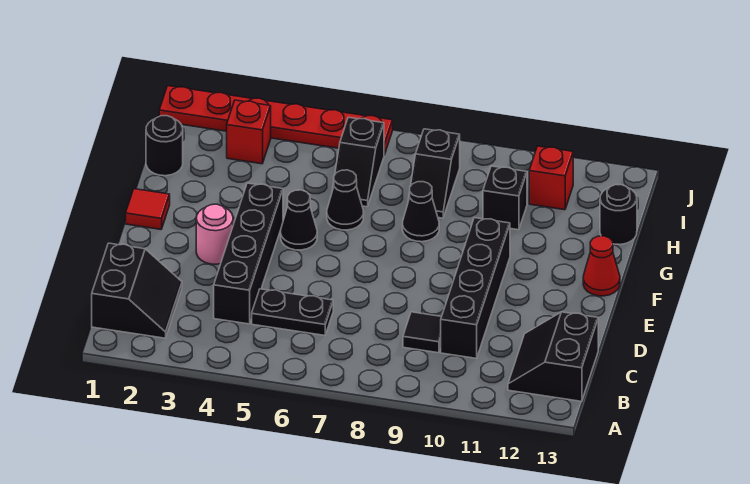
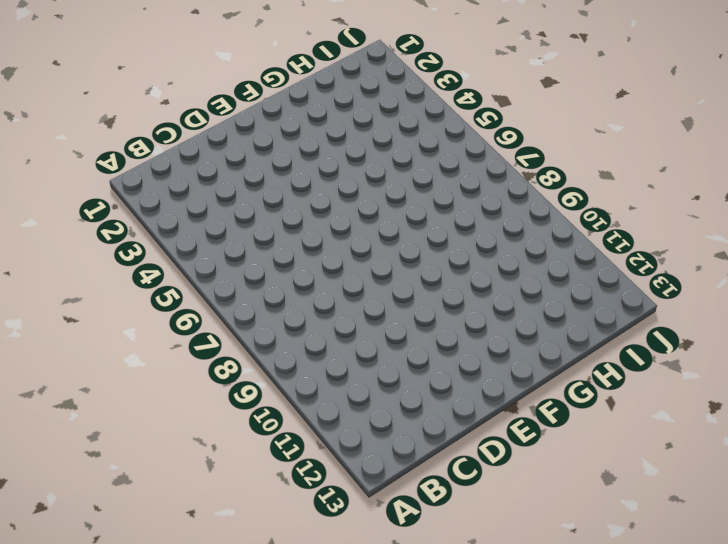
none -> black slope B1:C2 level 1 top 1
none -> black slope B12:C13 level 1 top 13
none -> black brick C4:F4 level 1

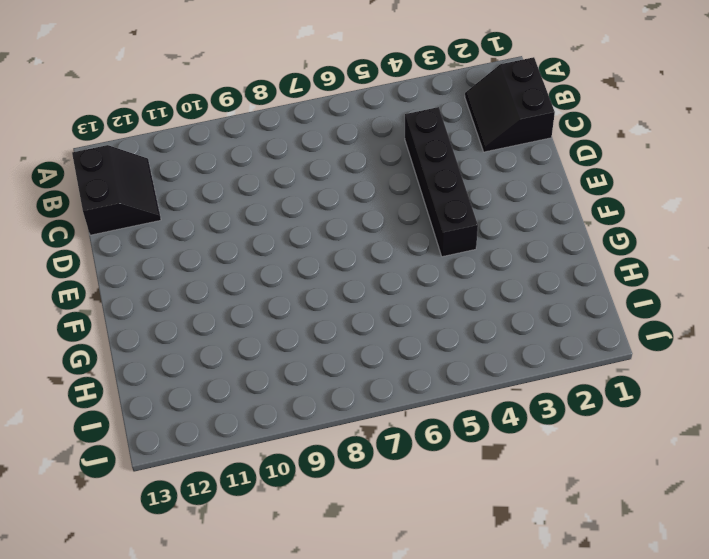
none -> black plate C5:C6 level 1
none -> black tile C9 level 1
none -> black brick C10:F10 level 1

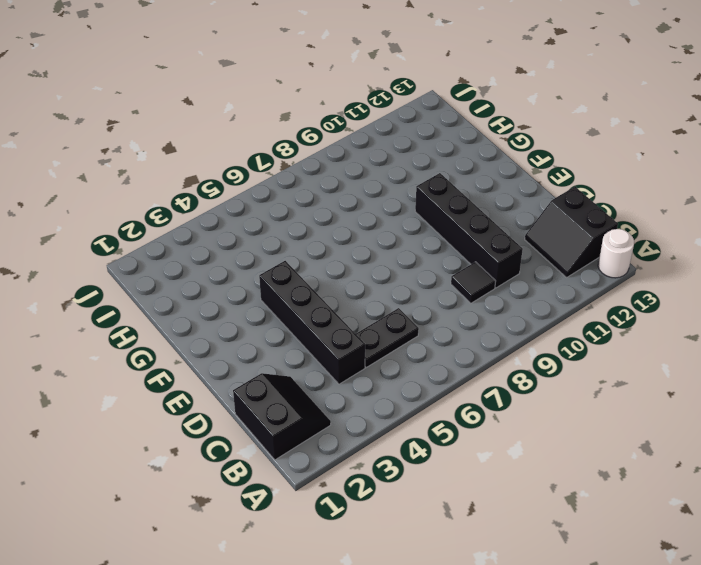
white round brick A13 level 1 -> none
none -> pink round brick E3 level 1
none -> red tile F1 level 1
none -> black cone F5 level 1

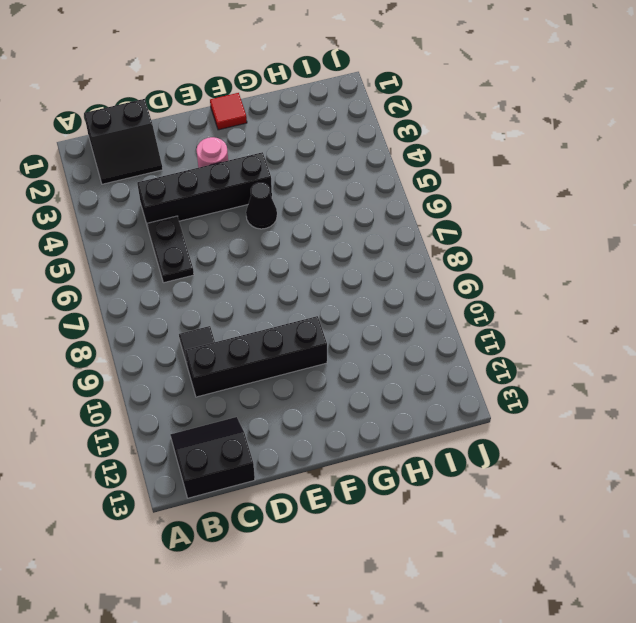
none -> red cone F13 level 1
none -> black cone G6 level 1
none -> black cone G8 level 1

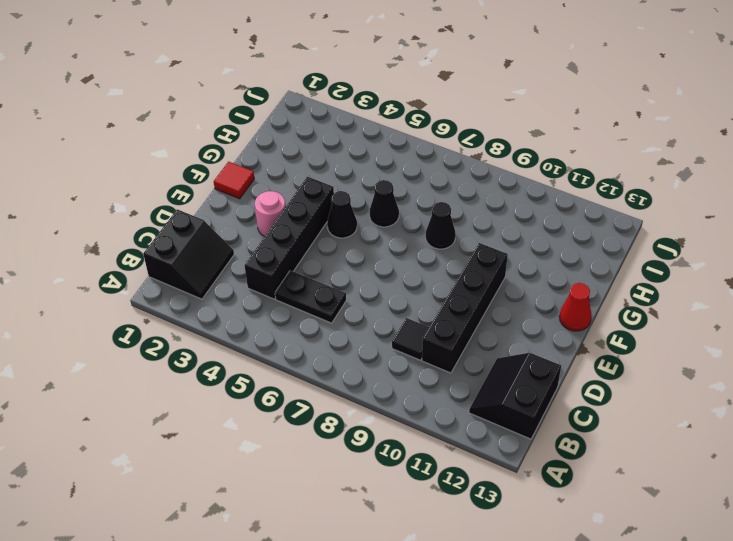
none -> black round brick H1 level 1
none -> black slope H6:I6 level 1 top I
none -> black slope H8:I8 level 1 top I

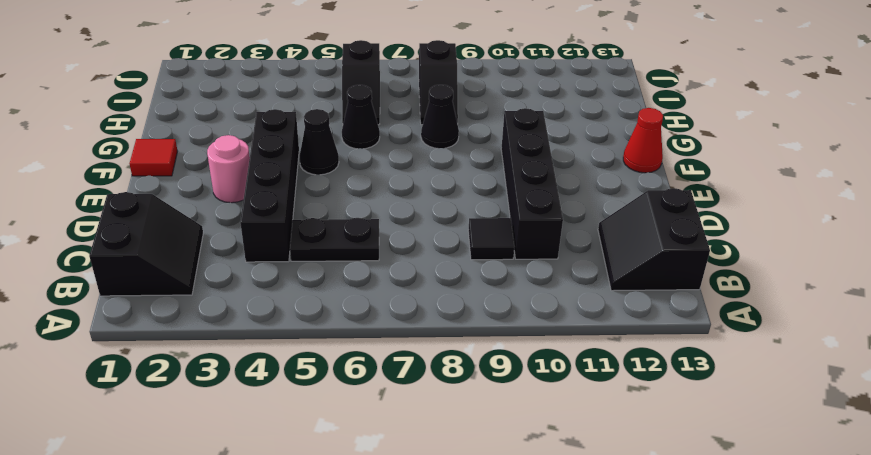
none -> black round brick H1 level 1
none -> black brick H10 level 1
none -> black round brick H13 level 1

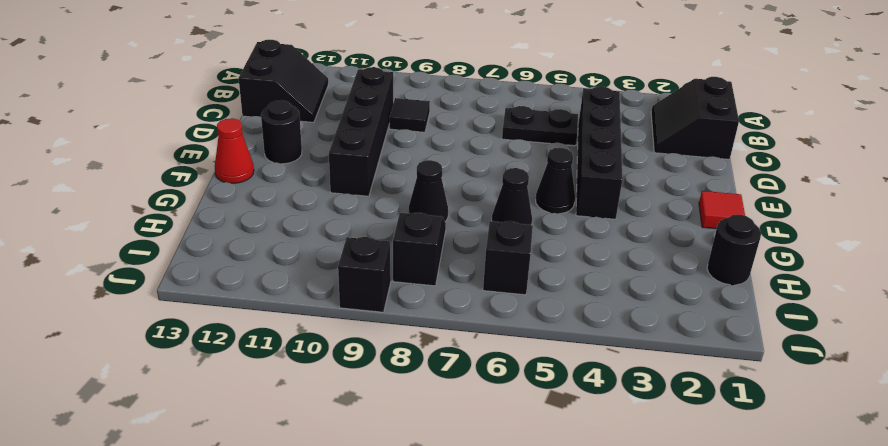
black round brick E12 level 1 -> black round brick H13 level 1
black brick J9 level 1 -> black brick H10 level 1
none -> pink round brick E3 level 1
none -> red brick I3 level 1
none -> red brick I11 level 1

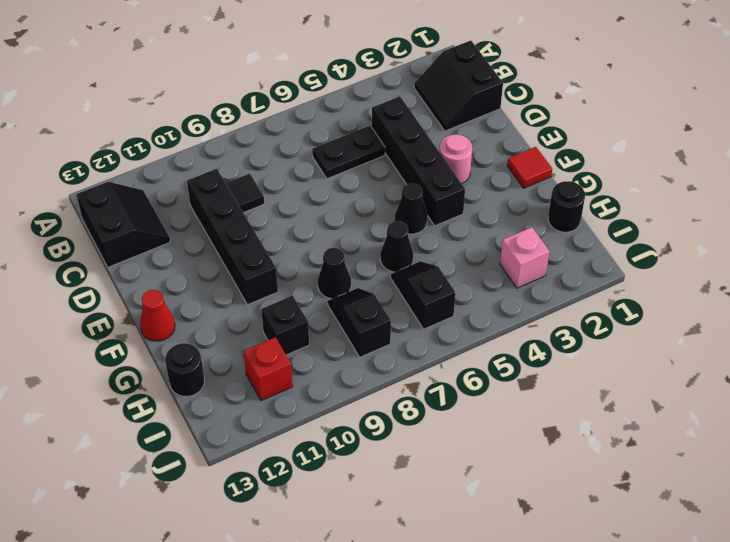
pink brick I3 level 1 -> red brick I3 level 1
none -> red plate J1:J6 level 1

